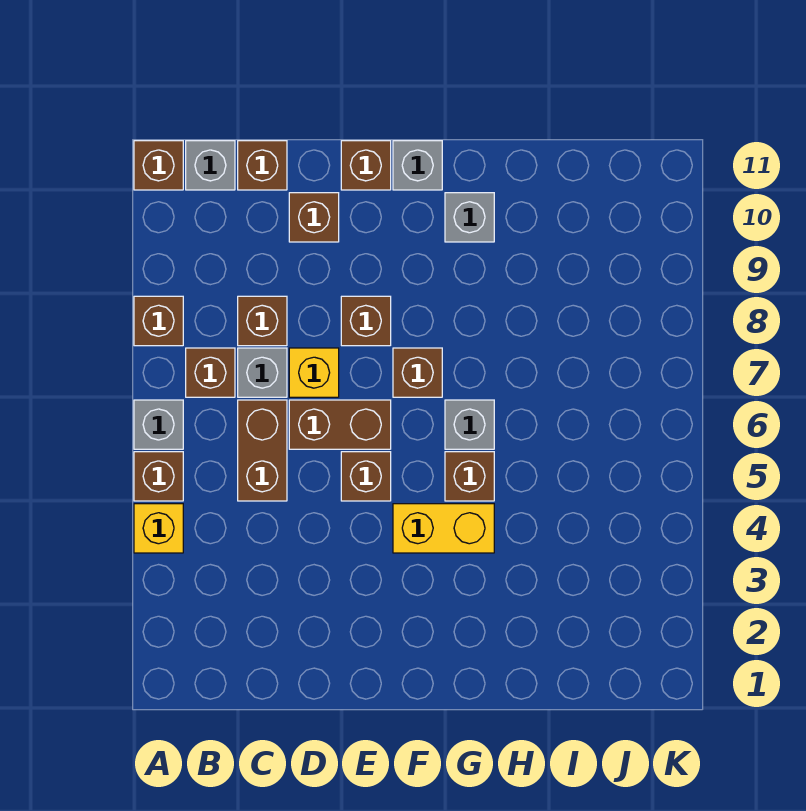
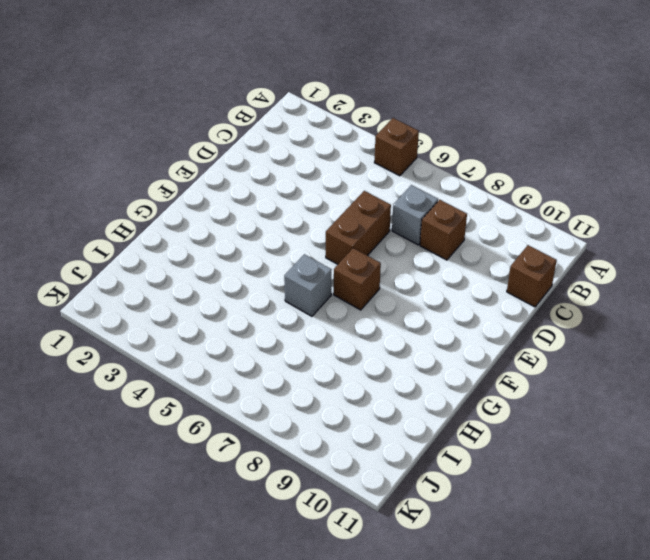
none -> yellow brick A4 level 1
none -> grey brick A6 level 1
none -> brown brick A8 level 1

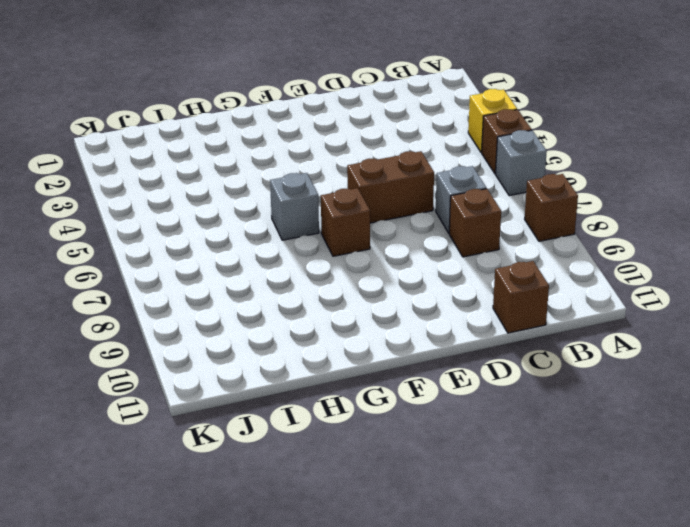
none -> brown brick A11 level 1
none -> brown brick B7 level 1
none -> grey brick B11 level 1

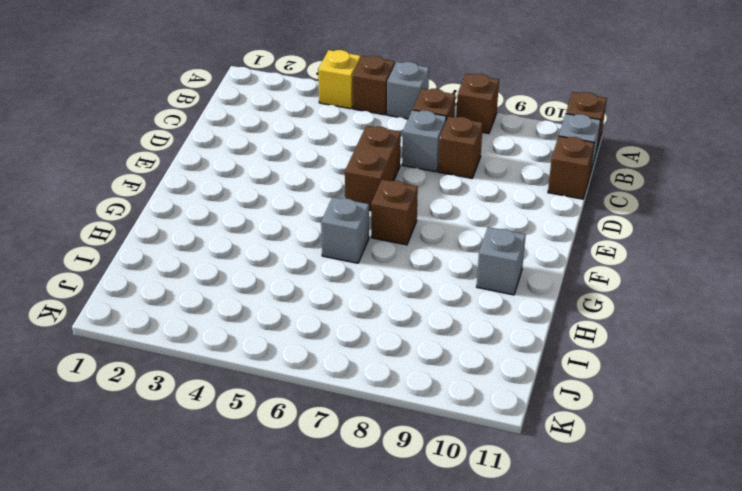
none -> brown brick C5:C6 level 1
none -> yellow brick D7 level 1
none -> brown brick D10 level 1

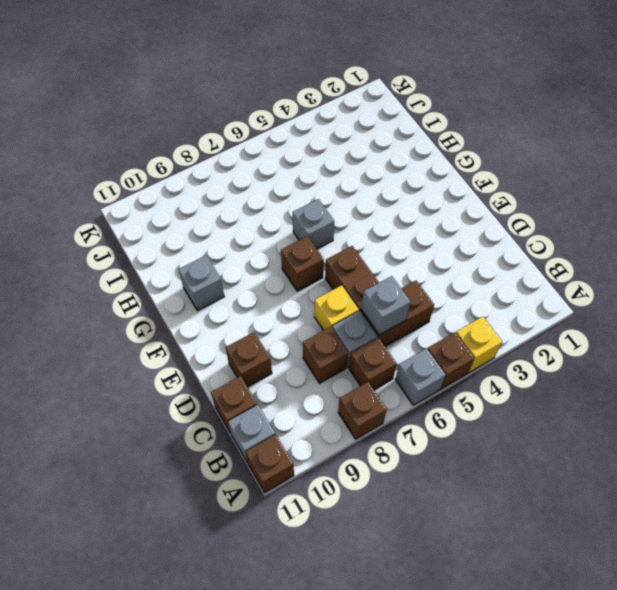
grey brick C6 level 2 -> grey brick F11 level 1
none -> brown brick E5 level 1
none -> brown brick E8 level 1
none -> brown brick E11 level 1

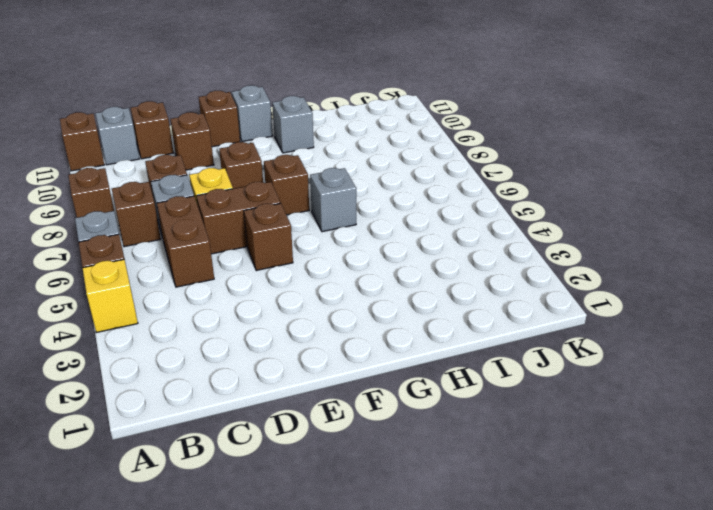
none -> yellow brick F4:G4 level 1
none -> brown brick G5 level 1

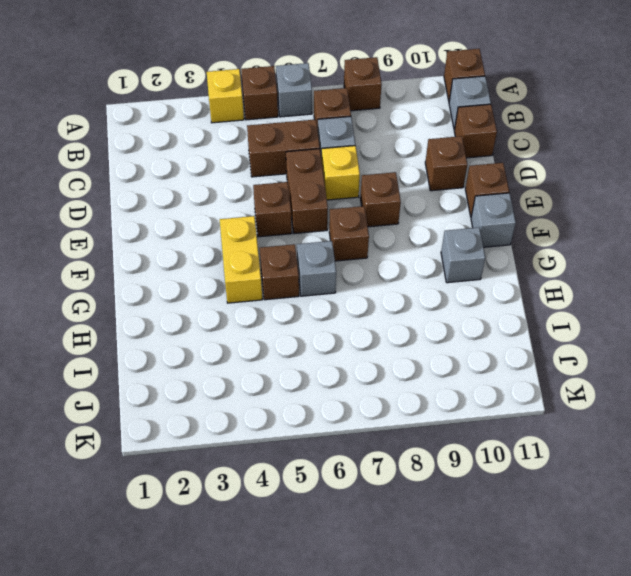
none -> brown brick C8 level 1

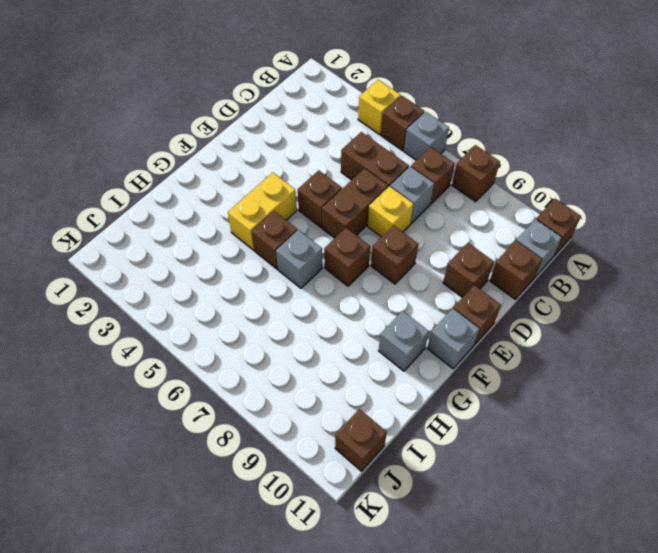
brown brick J11 level 1 -> brown brick C8 level 1

